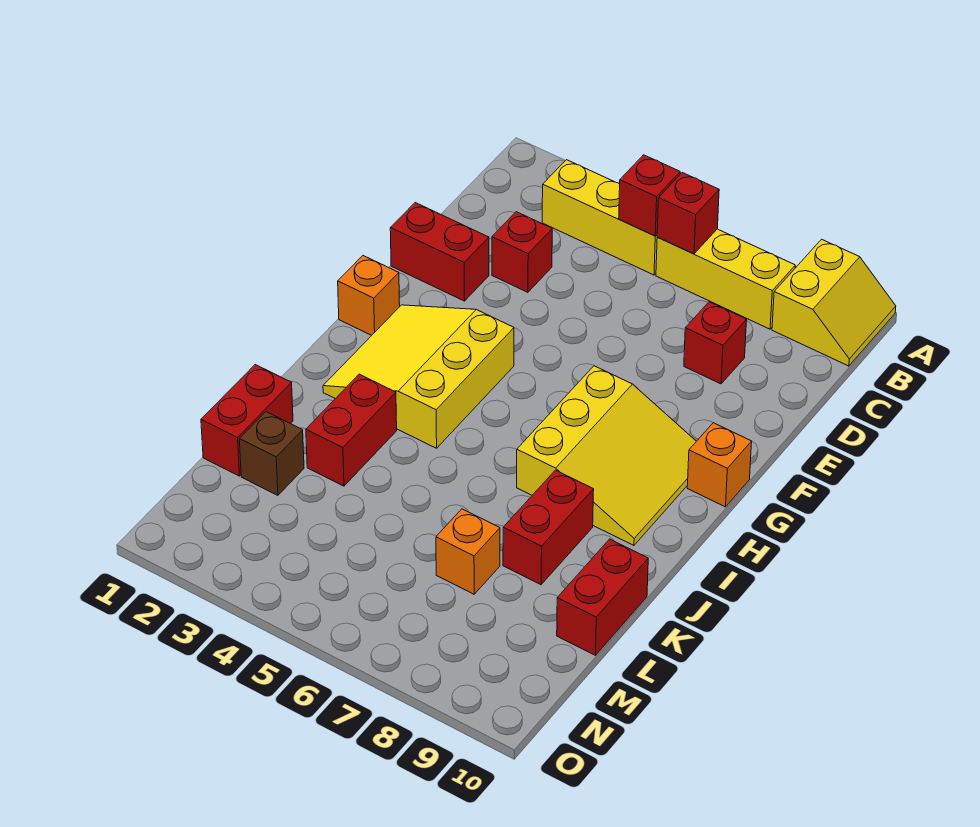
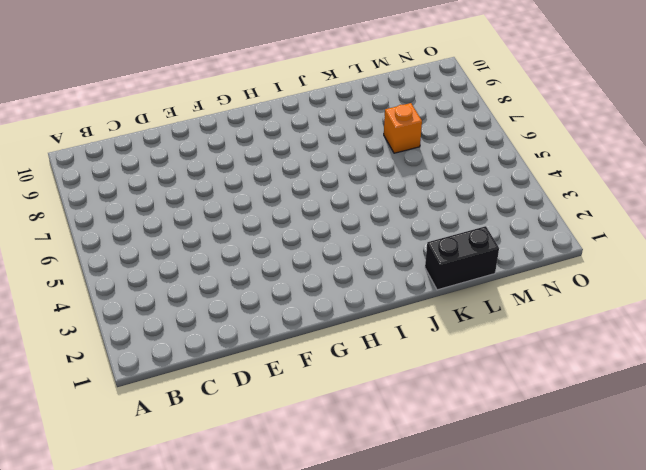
black brick K1:L1 level 1 -> red brick K1:L1 level 1
none -> yellow slope A9:B10 level 1 top 9
none -> yellow brick B3:B5 level 1
none -> yellow brick B6:B8 level 1

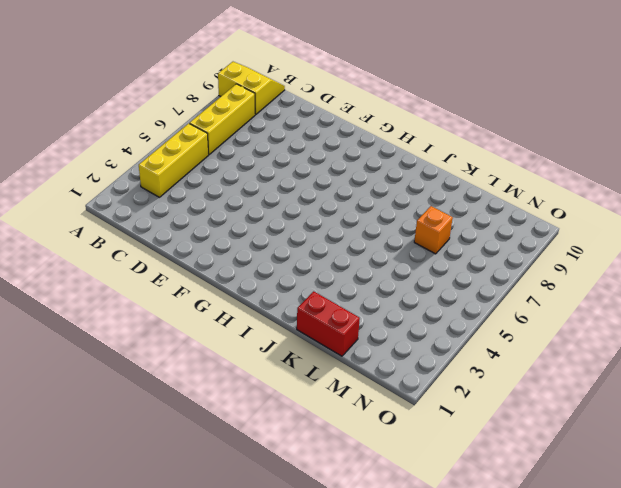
none -> red brick D3 level 1
none -> red brick D8 level 1
none -> red brick E1:E2 level 1

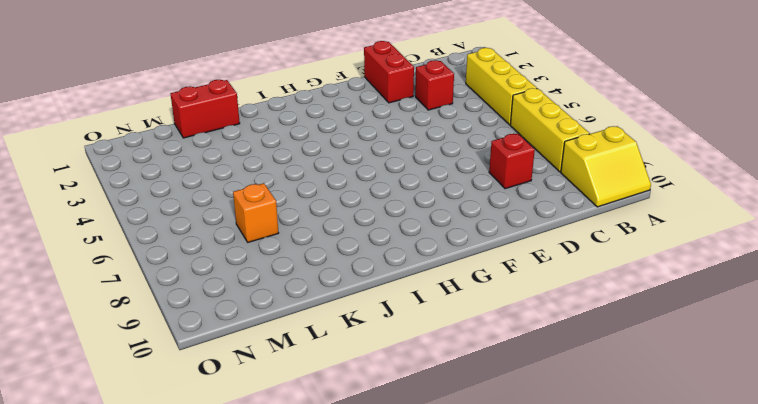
none -> orange brick G1 level 1
none -> yellow slope G2:I4 level 1 top 4
none -> yellow slope G7:I9 level 1 top 7

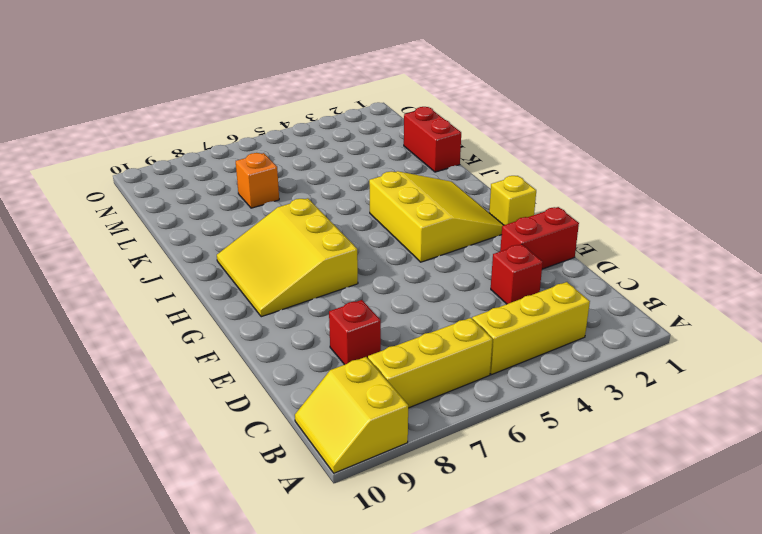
yellow brick G1 level 1 -> orange brick G1 level 1
none -> orange brick G10 level 1
none -> red brick J3:K3 level 1
none -> red brick J8:K8 level 1

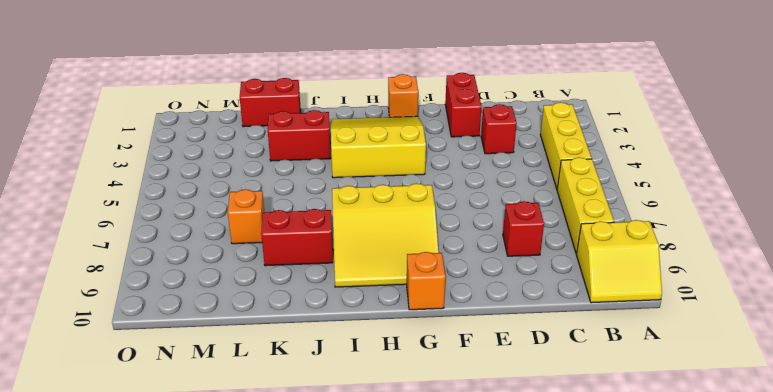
none -> red brick K10:L10 level 1
none -> brown brick L2 level 1
none -> red brick B5 level 2

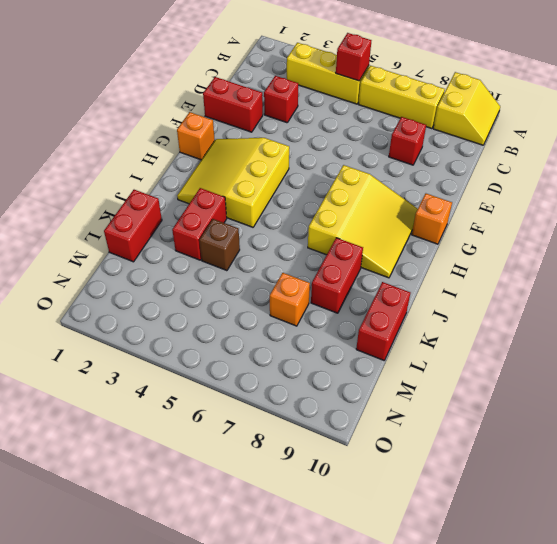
brown brick K4 level 1 -> brown brick L2 level 1
none -> red brick B6 level 2

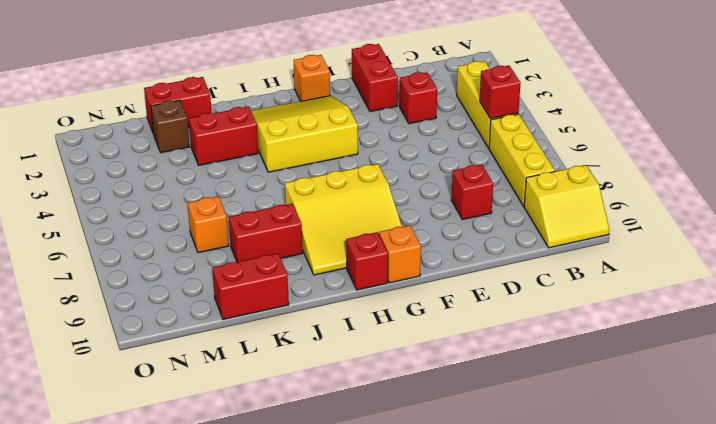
red brick H10 level 1 -> red brick B6 level 2

